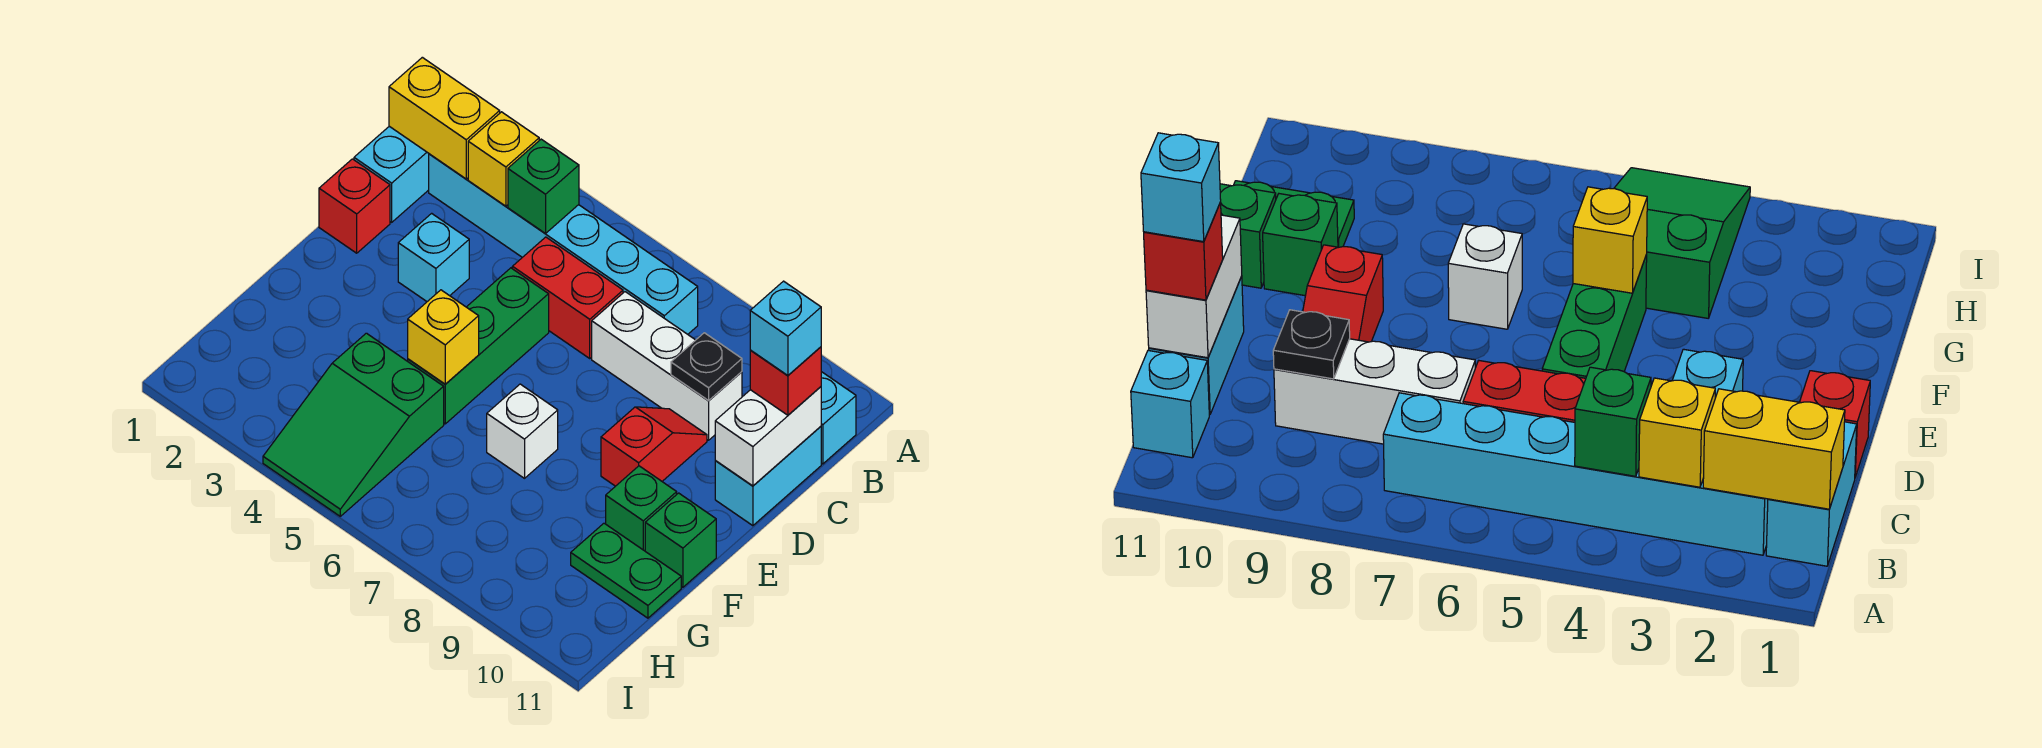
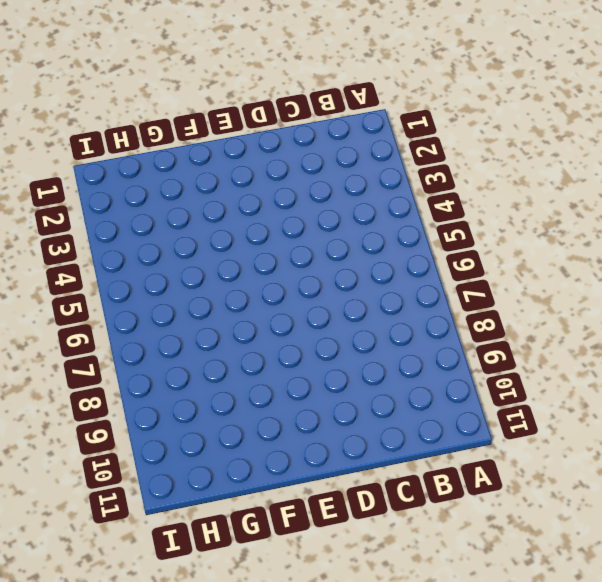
none -> cyan brick B1:C1 level 1
none -> cyan brick B2:B7 level 1
none -> cyan brick B11 level 1

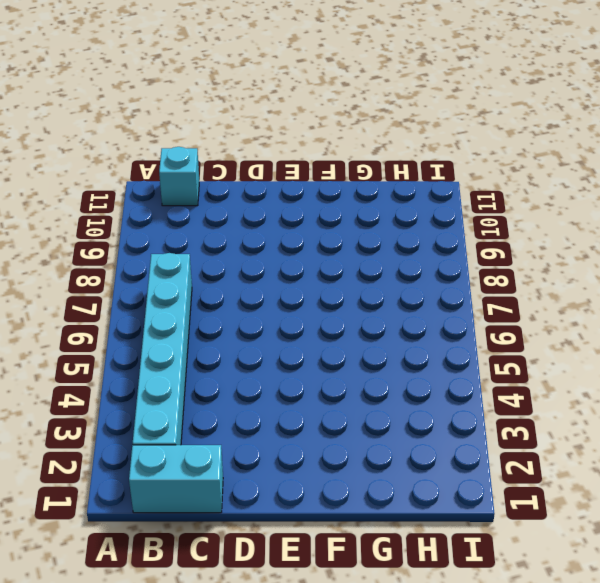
none -> red brick C5:C6 level 1
none -> white brick C7:C9 level 1
none -> cyan brick C11:D11 level 1

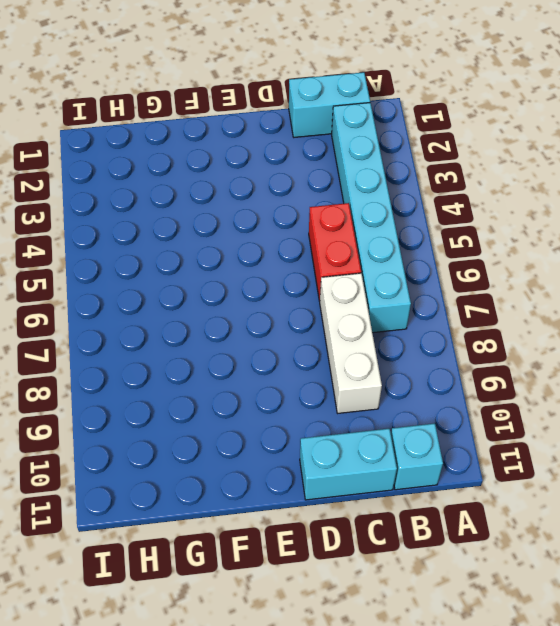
none -> red brick D1 level 1
none -> cyan brick D3 level 1
none -> green brick D5:F5 level 1

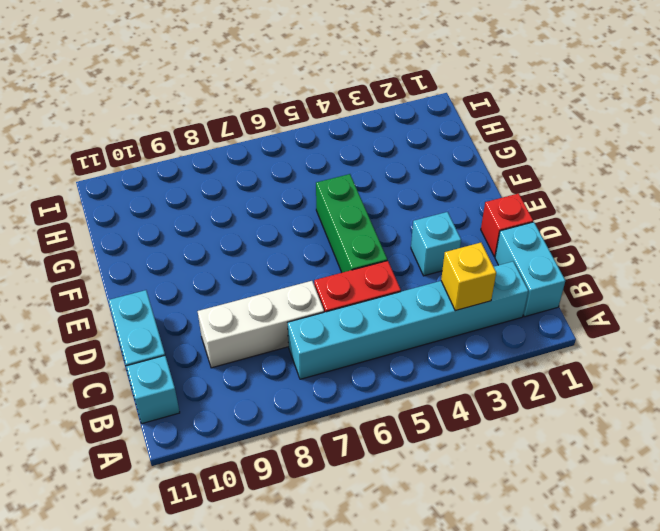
none -> red slope D9:E9 level 1 top E
none -> white brick F7 level 1
none -> green brick F10 level 1

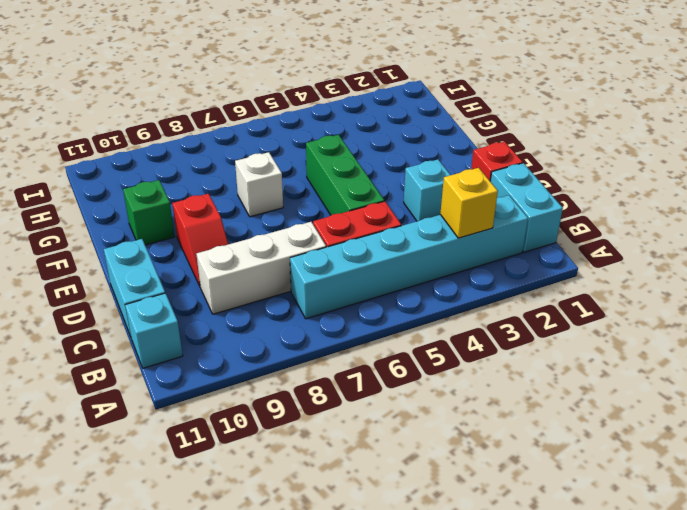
none -> green brick F11 level 1
none -> green slope G4:I5 level 1 top G
none -> green plate G10:G11 level 1

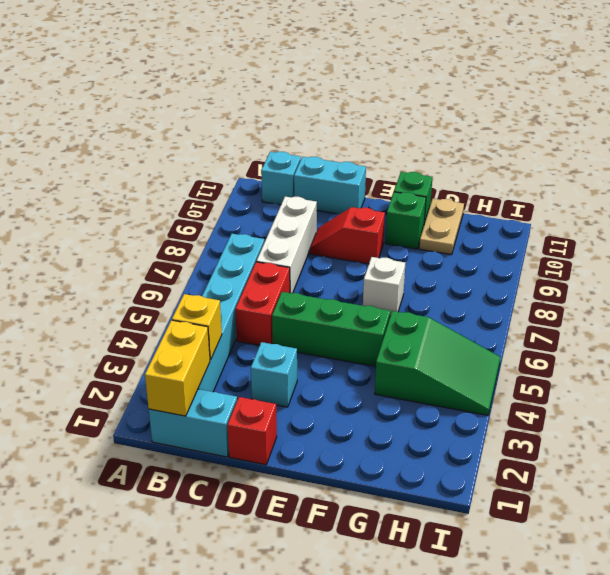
tan plate G10:G11 level 1 -> green plate G10:G11 level 1
none -> green brick B4 level 2
none -> black plate C9 level 2
none -> white brick C11:D11 level 2

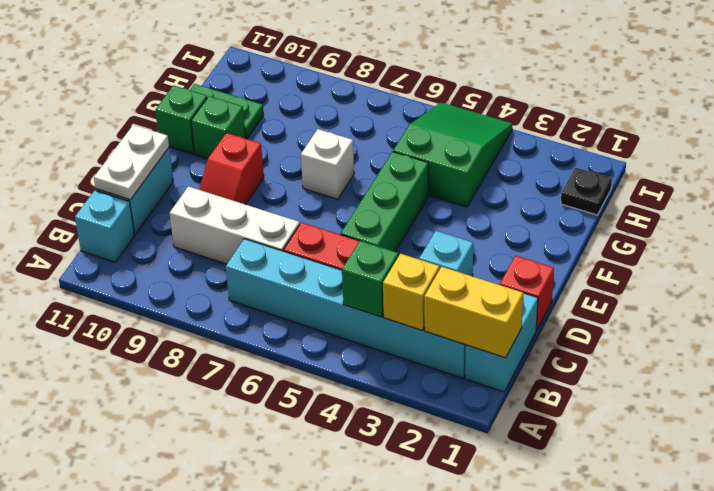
white plate C11:D11 level 2 -> white brick C11:D11 level 2
black plate H1 level 1 -> black plate C9 level 2
none -> yellow brick F5 level 2
none -> red brick C11 level 3
none -> cyan brick C11 level 4

